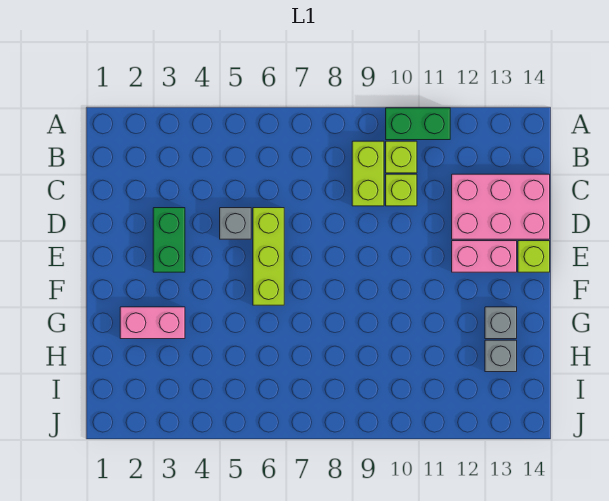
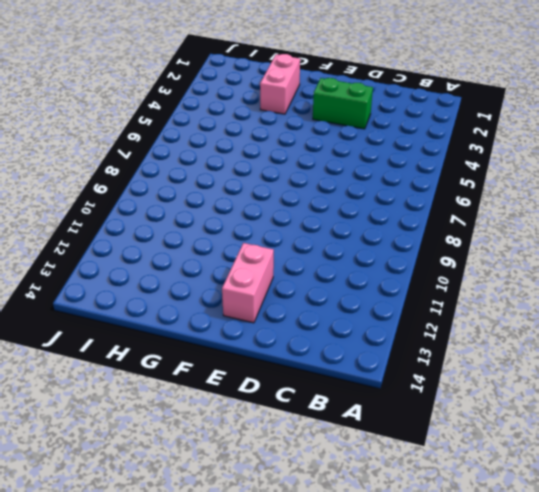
none -> green brick A10:A11 level 1
none -> lime brick B9:C9 level 1
none -> lime brick B10 level 1

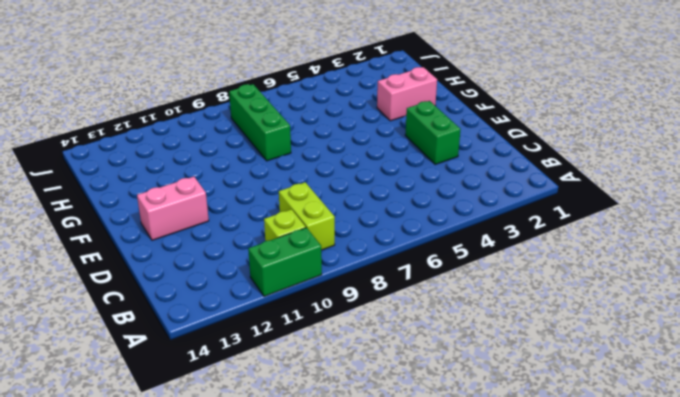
green brick G8:I8 level 1 -> none
none -> lime brick C10 level 1
none -> pink brick C12:D14 level 1
none -> grey brick D5 level 1

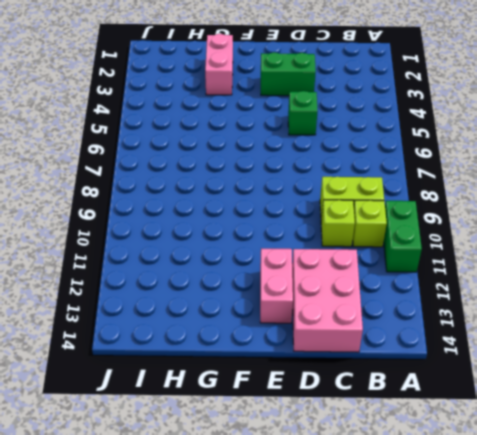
green brick D5 level 1 -> grey brick D5 level 1
none -> lime brick D6:F6 level 1
none -> lime brick E14 level 1
none -> grey brick G13 level 1

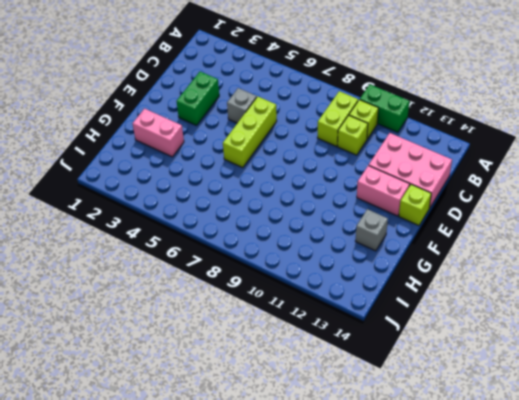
none -> grey brick H13 level 1

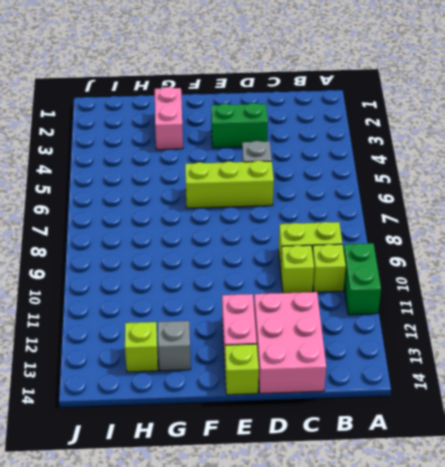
lime brick H13 level 1 -> grey brick H13 level 1

